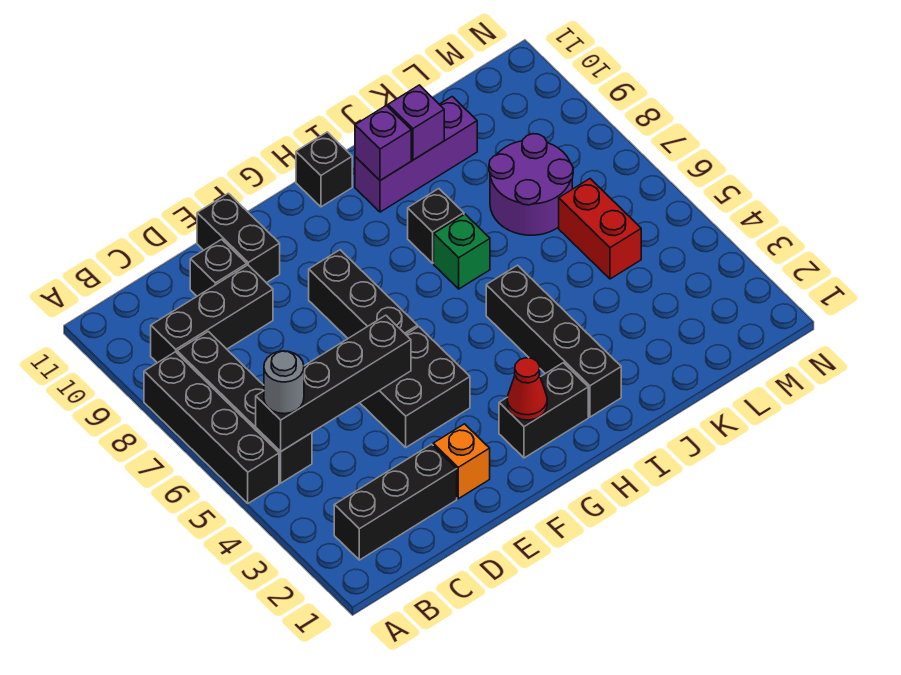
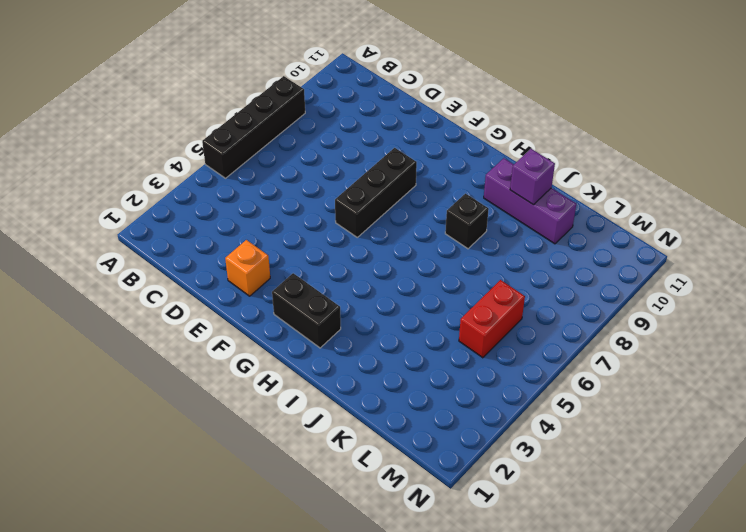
none -> black brick B2:D2 level 1
none -> black brick B5:B8 level 1
none -> black brick B9:D9 level 1

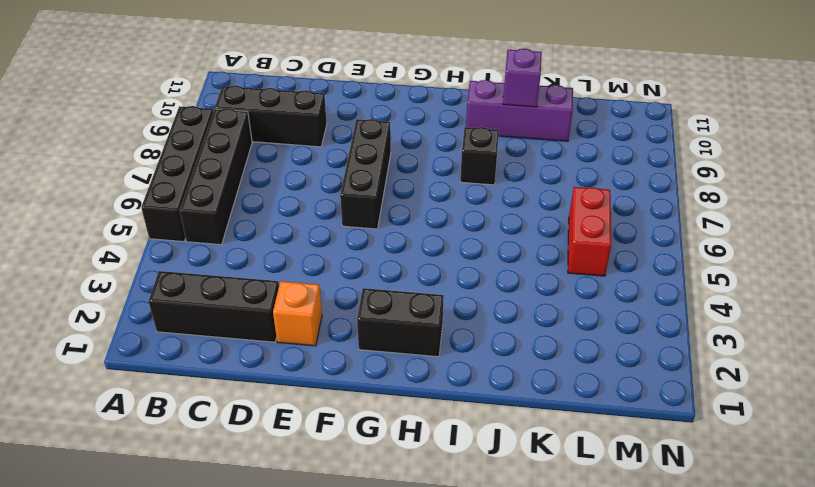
none -> black brick D10 level 1
none -> black brick E4:F5 level 1
none -> black brick E10:E11 level 1

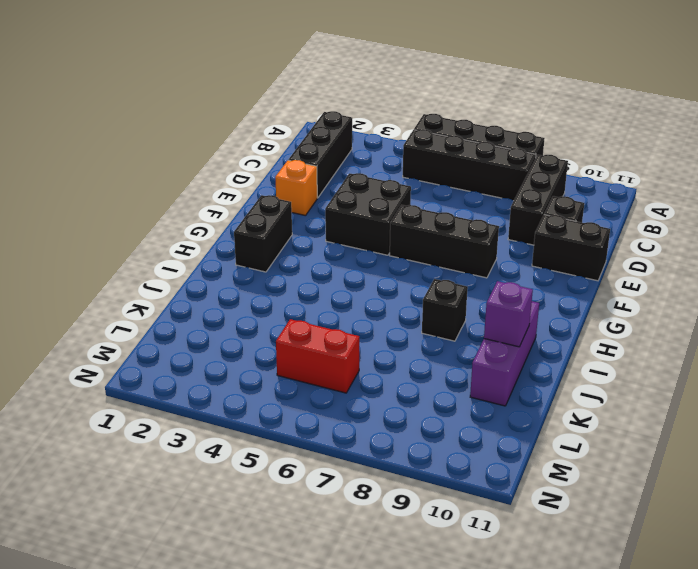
none -> black brick H11 level 1
none -> black brick I2:I5 level 1
none -> green brick I7 level 1

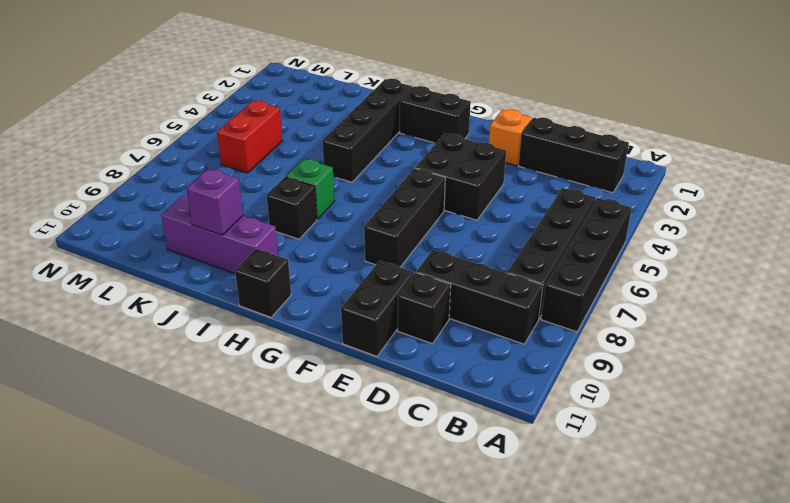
none -> purple round brick K7:L8 level 1
none -> black brick B5:E5 level 2
none -> red cone G2 level 2

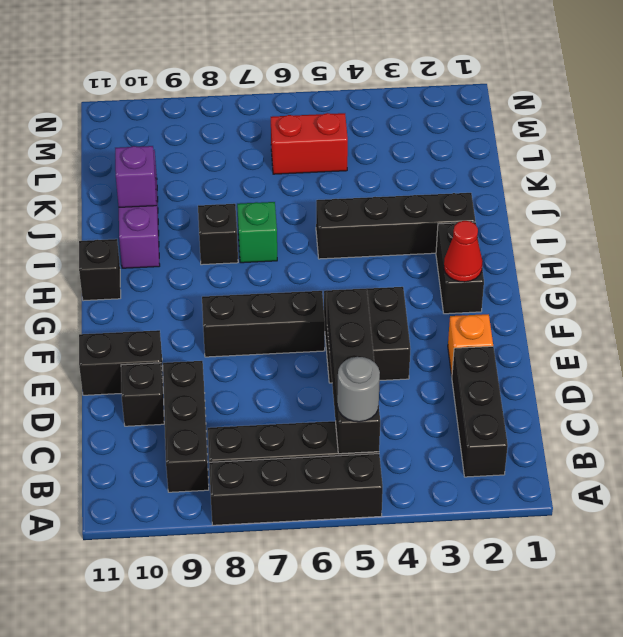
none -> purple round brick K7:L8 level 1
none -> purple brick I10 level 2

